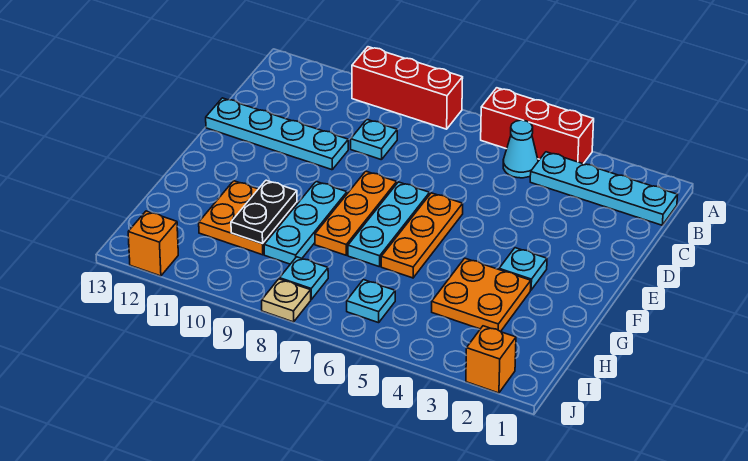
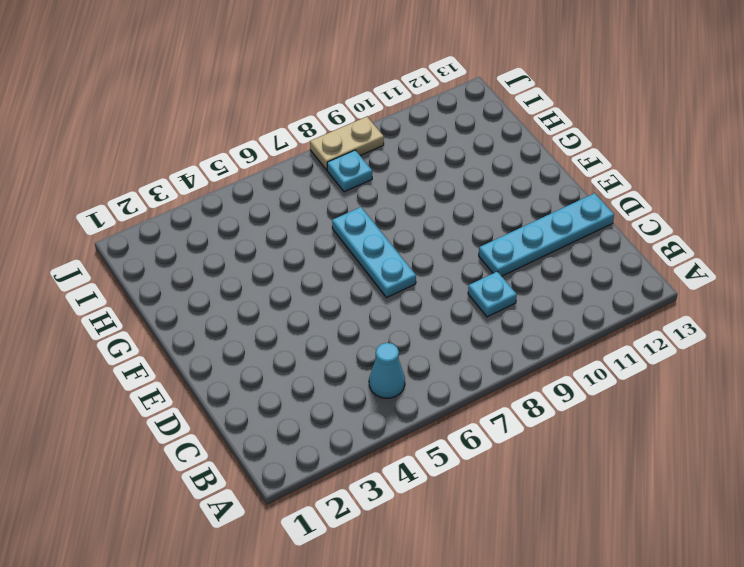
tan plate J8:J9 level 1 -> tan plate J8 level 1
none -> red brick A4:A6 level 1
none -> red brick A8:A10 level 1
none -> cyan plate B1:B4 level 1

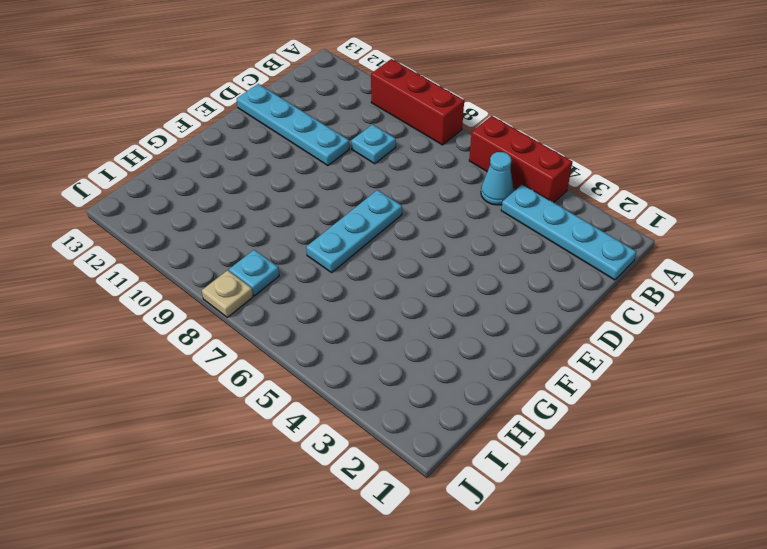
none -> orange plate E6:G6 level 1
none -> orange plate E8:G8 level 1
none -> cyan plate F3 level 1

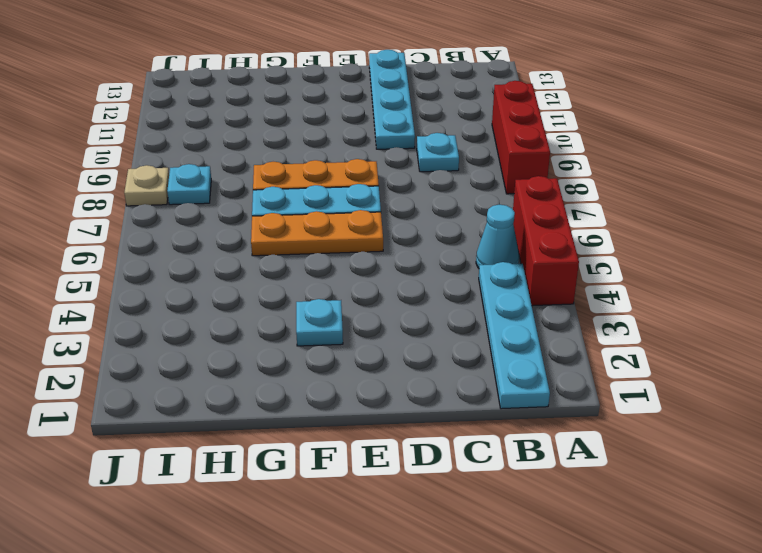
none -> cyan plate F9:H9 level 1
none -> orange plate G3:H4 level 1
none -> orange plate G10:H11 level 1

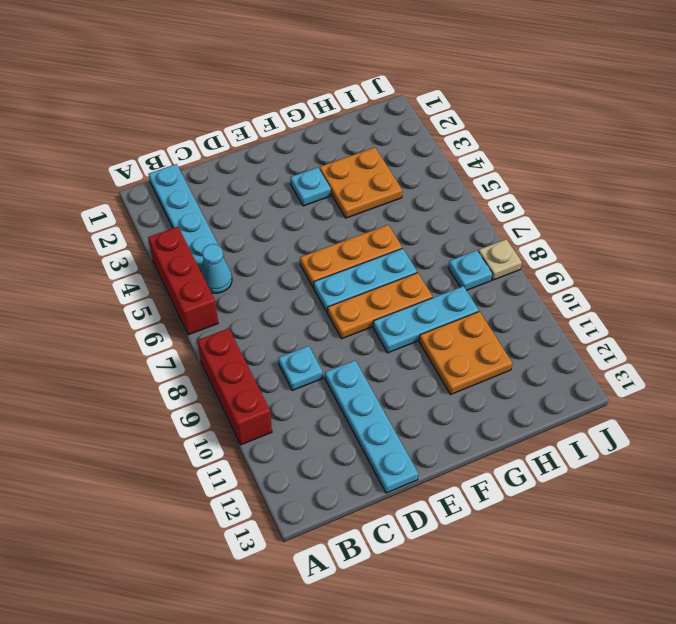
none -> cyan plate I6 level 1
none -> orange brick J2 level 1
none -> orange brick J12 level 1

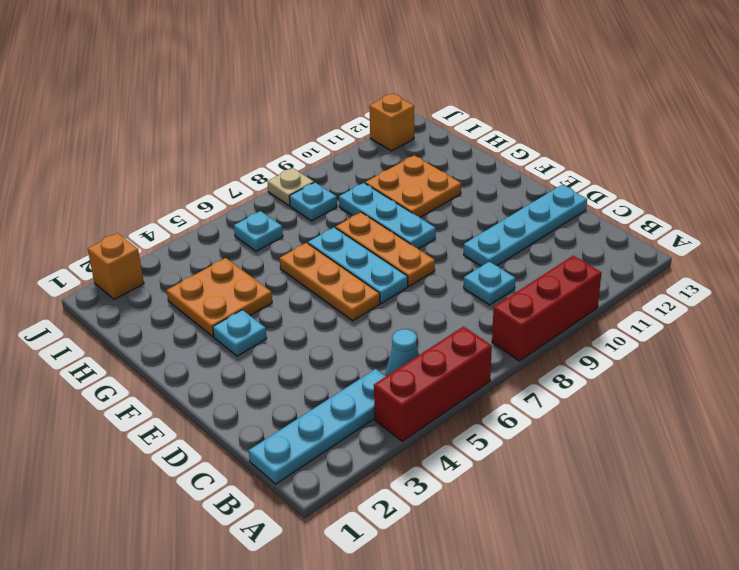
none -> black plate G10:H10 level 2

